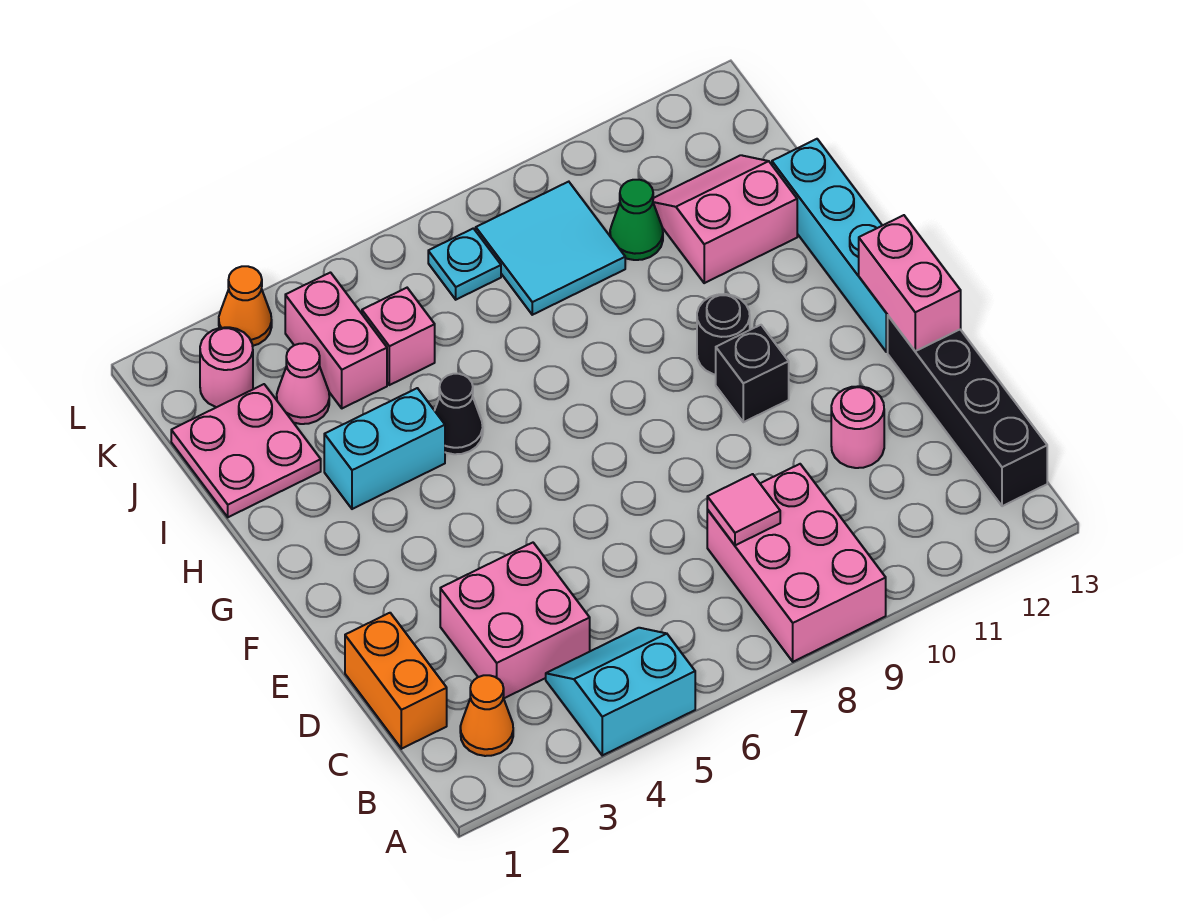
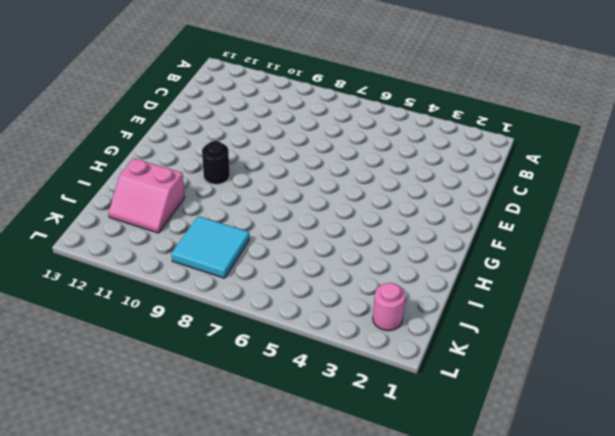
none -> cyan slope A4:B5 level 1 top A
none -> pink brick A8:C9 level 1
none -> orange cone B2 level 1

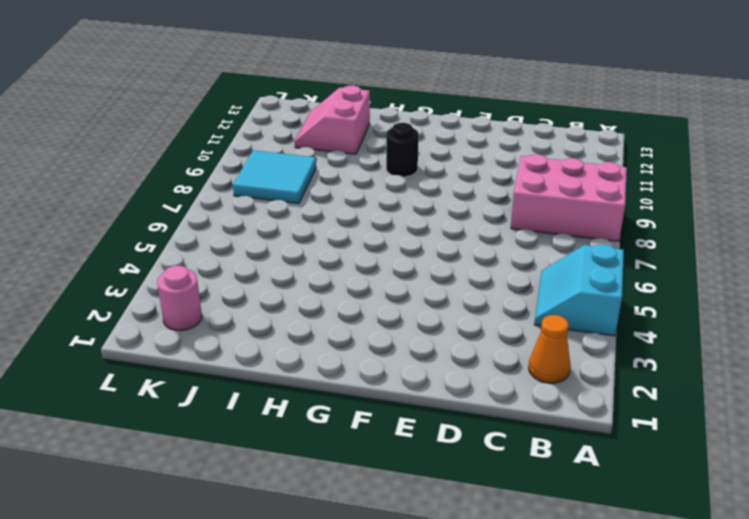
none -> black brick B13:E13 level 1
none -> orange brick C1:D1 level 1
none -> pink brick C3:D4 level 1

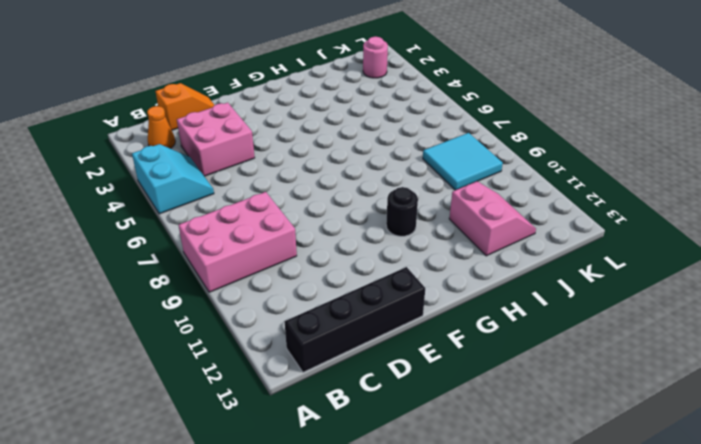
orange slope C1:D1 level 1 top C -> orange brick C1:D1 level 1
none -> pink round brick D11 level 1
none -> black brick F10 level 1
none -> cyan brick F13:I13 level 1

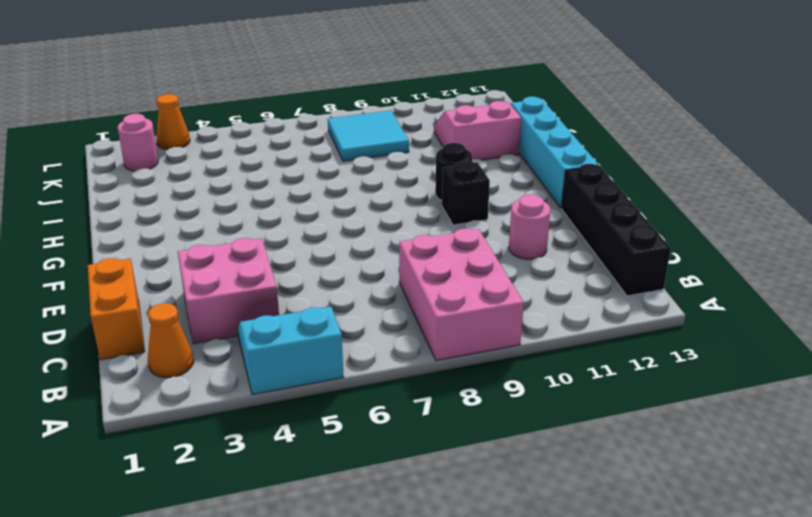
none -> cyan brick H3:H4 level 1
none -> black cone H5 level 1
none -> pink plate I1:J2 level 1

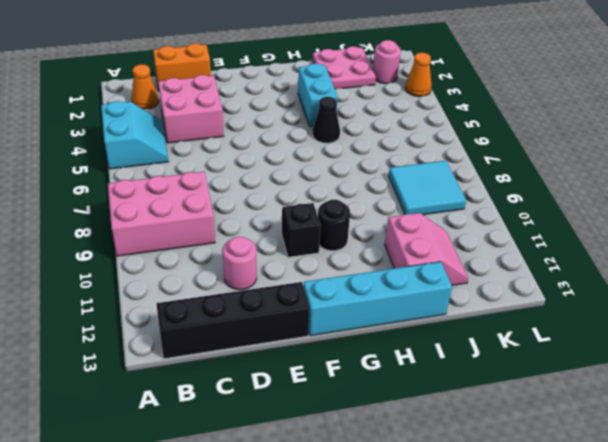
none -> pink cone J3 level 1
none -> pink brick J4:K4 level 1
none -> pink brick J5 level 1

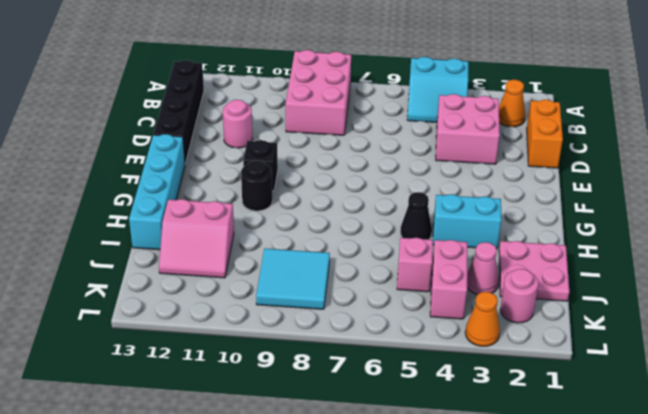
none -> green cone J10 level 1
none -> cyan plate K7 level 1
none -> pink tile C8 level 2

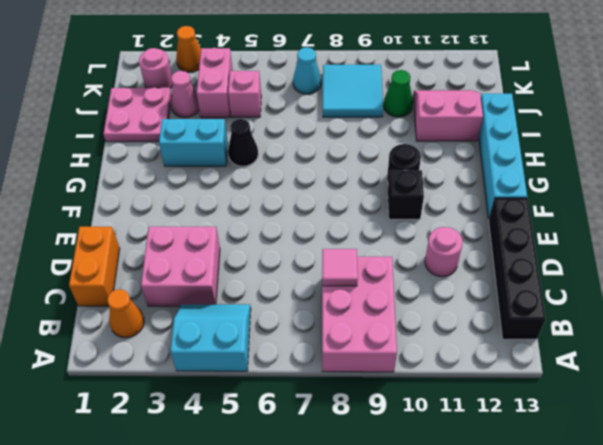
cyan cone K7 level 1 -> cyan plate K7 level 1
none -> pink brick E13:F13 level 2

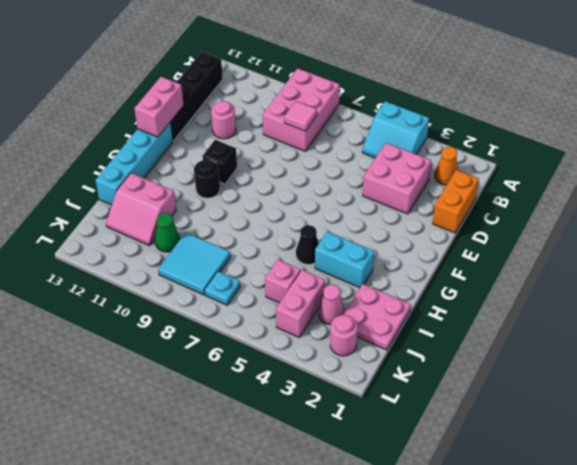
none -> orange cone L3 level 1

